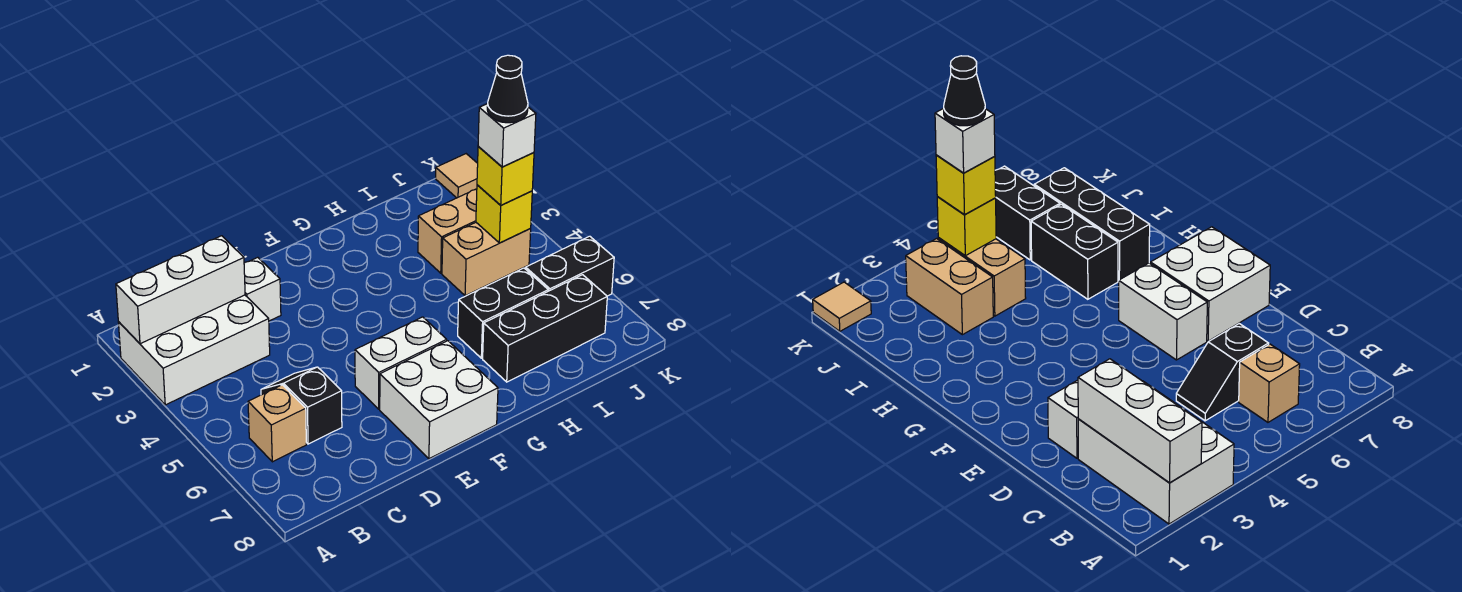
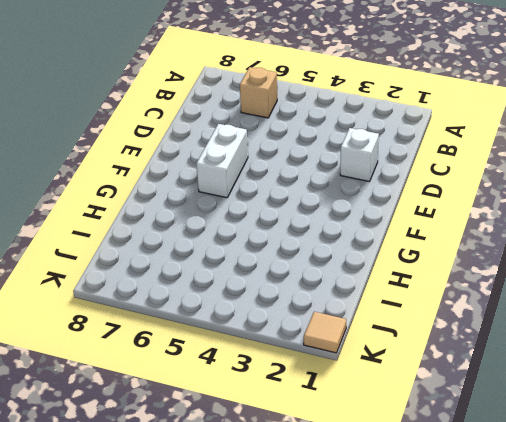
none -> white brick A2:C3 level 1
none -> black slope C5:C6 level 1 top 6
none -> white brick E7:F8 level 1

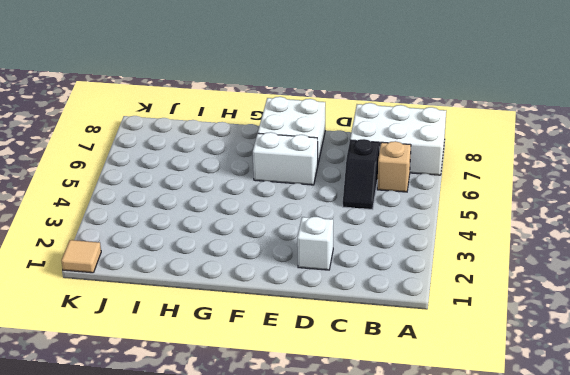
white brick A7:C8 level 1 -> white brick A2:C3 level 1
none -> black brick H6:I6 level 1
none -> black brick H7:J7 level 1
none -> tan brick I3:J3 level 1

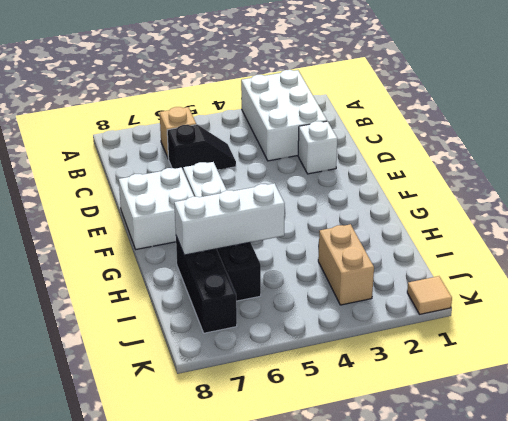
white brick H5:H7 level 2 -> white brick A2:C2 level 2
none -> tan brick I4:J4 level 1
none -> black brick J6:K6 level 1
none -> yellow brick J4 level 2

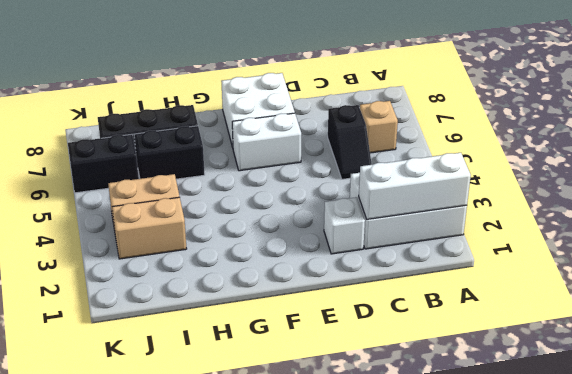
none -> tan tile K1 level 1
none -> yellow brick J4 level 2
none -> yellow brick J4 level 3

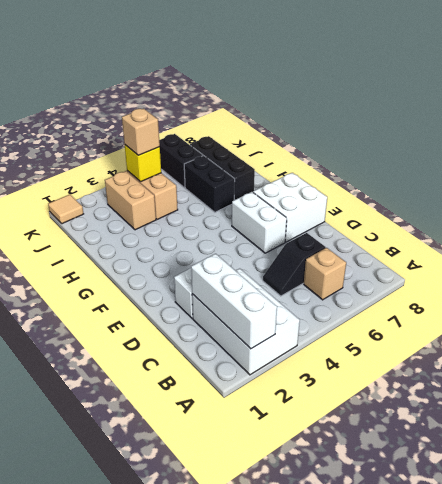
tan brick J4 level 3 -> yellow brick J4 level 3
none -> white brick J4 level 4
none -> black cone J4 level 5

